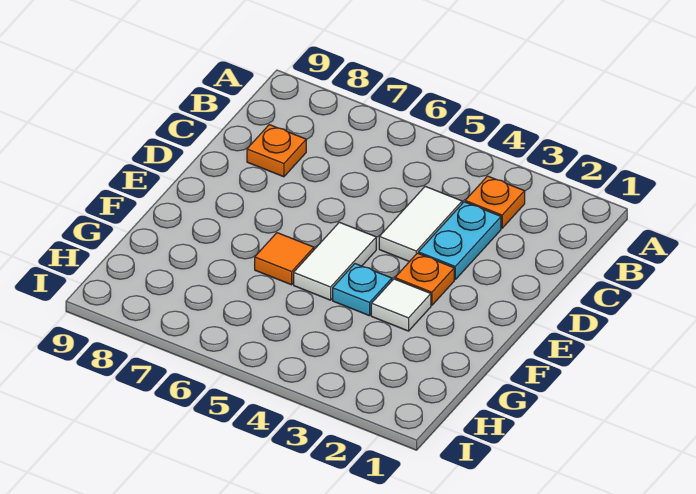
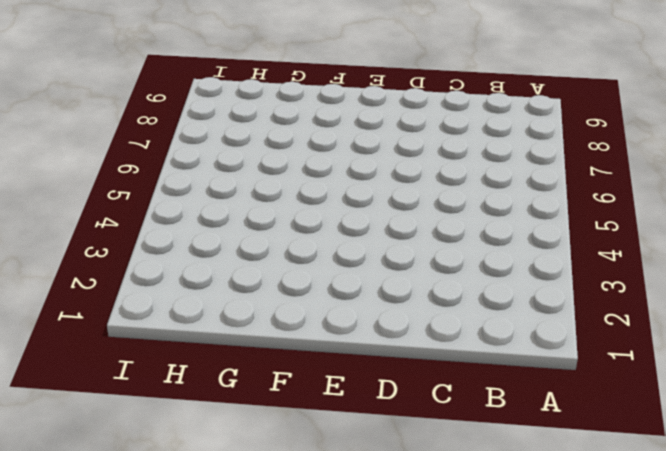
none -> orange plate B3 level 1
none -> cyan plate C3:D3 level 1

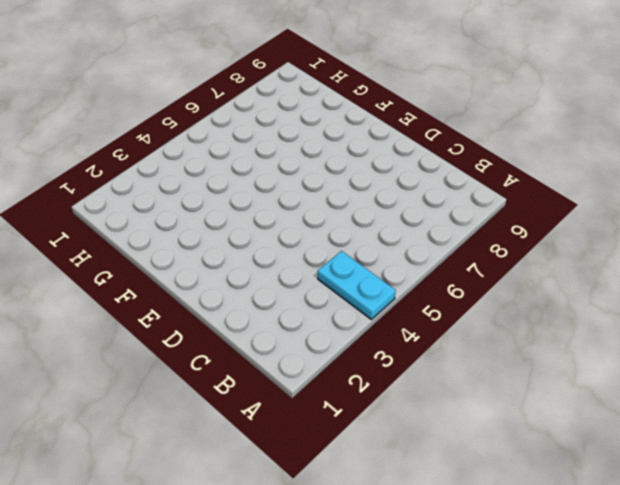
cyan plate A4:B4 level 1 -> cyan plate C3:D3 level 1
none -> orange plate B3 level 1
none -> white tile C4:D4 level 1

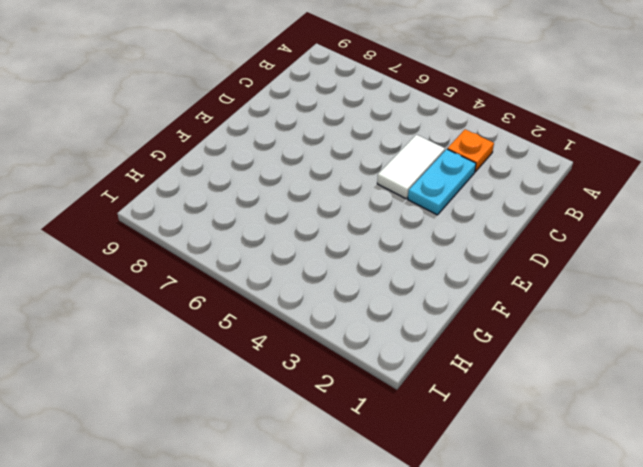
none -> orange plate C8 level 1
none -> orange plate E3 level 1

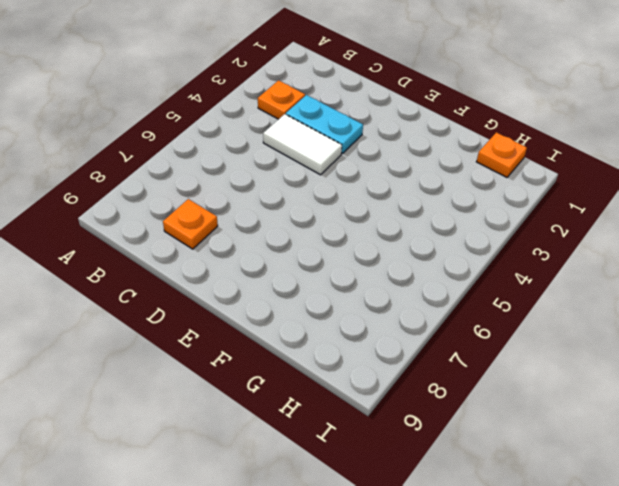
orange plate H1 level 1 -> orange plate E3 level 1
none -> white tile E5:F5 level 1
none -> white tile F3 level 1

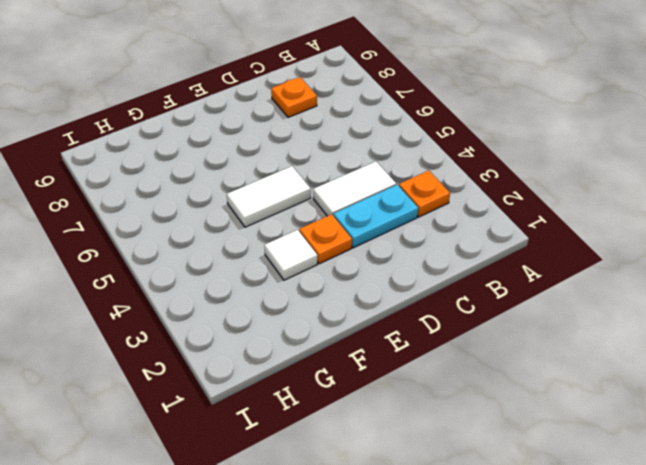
none -> cyan plate F4 level 1
none -> orange tile F6 level 1

